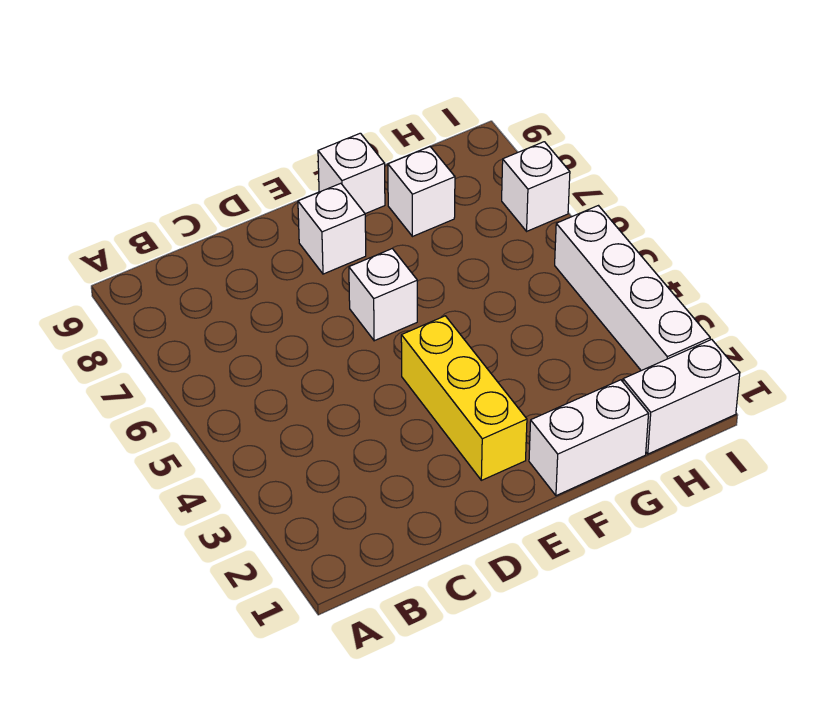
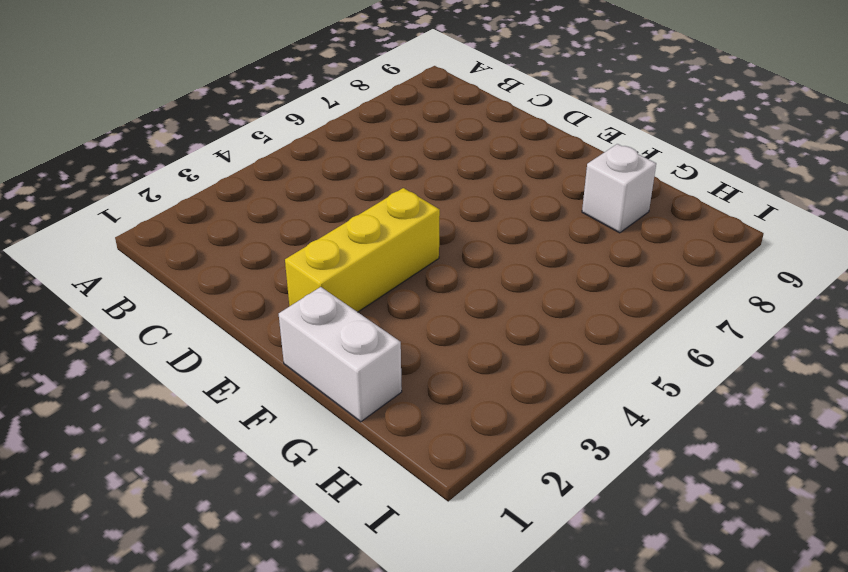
none -> white brick E6 level 1
none -> white brick E8 level 1

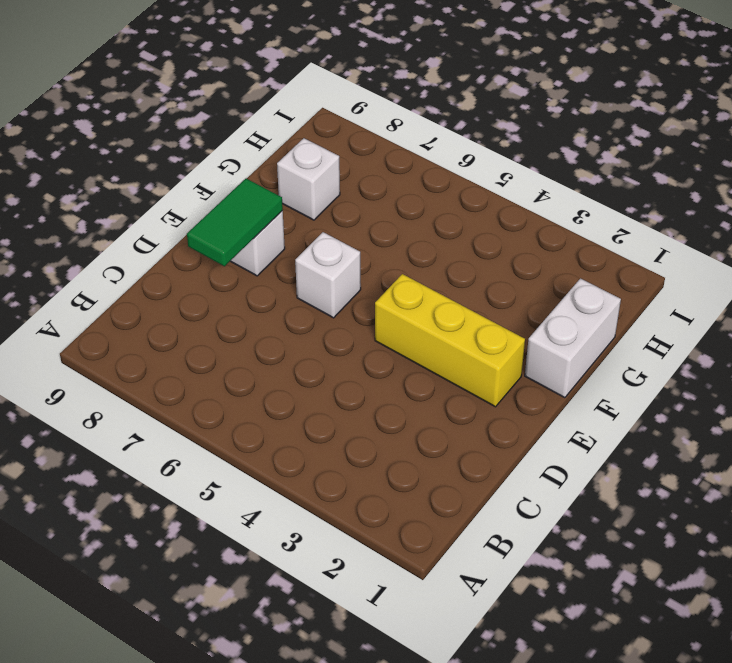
green tile D8:E8 level 2 -> none
none -> white brick F9 level 1
none -> white brick H1:I1 level 1

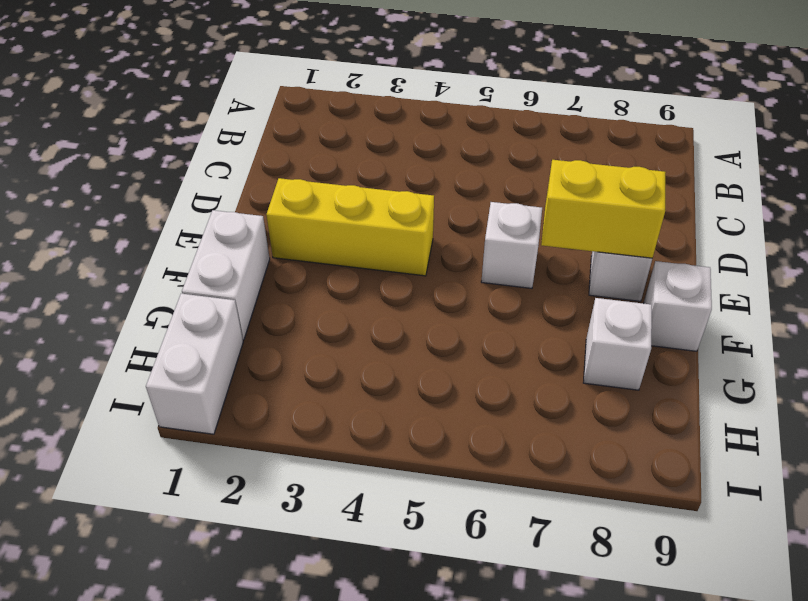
yellow brick E7:E8 level 2 -> none
none -> white brick I2:I5 level 1
none -> white brick I7 level 1

